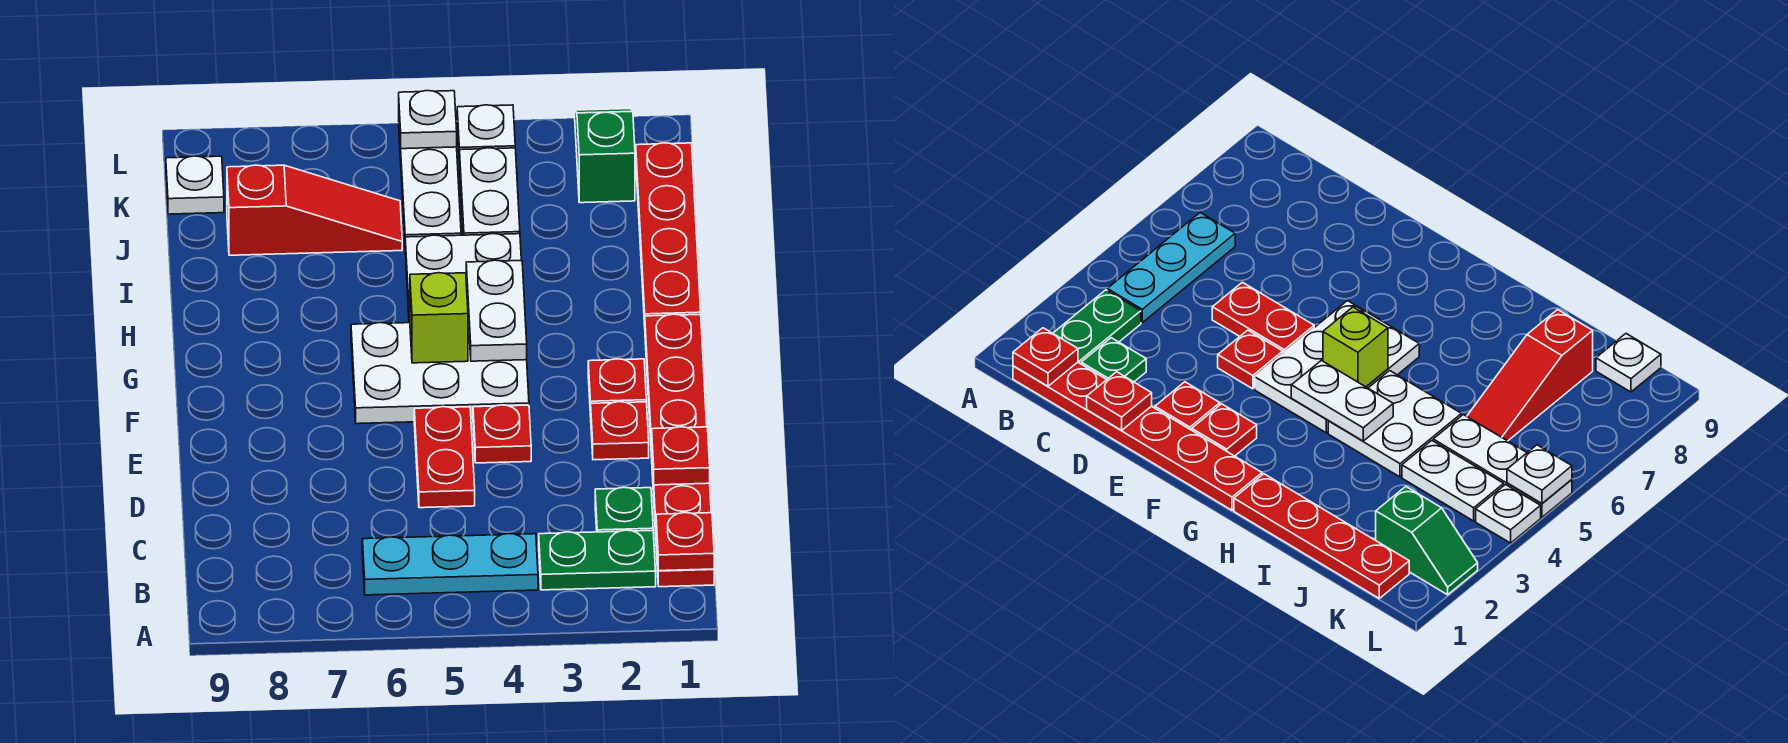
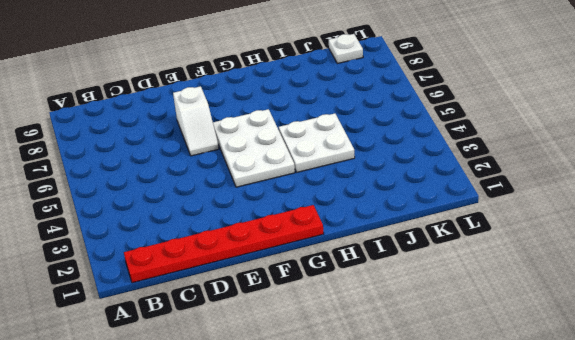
white slope E6:E7 level 1 top 7 -> none
none -> green plate B2:B3 level 1
none -> cyan plate B4:B6 level 1
none -> green plate C2 level 1

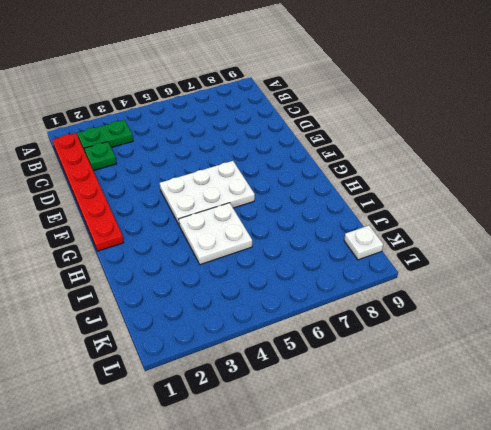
none -> cyan plate B4:B6 level 1
none -> red plate D5:E5 level 1
none -> red plate E2 level 1

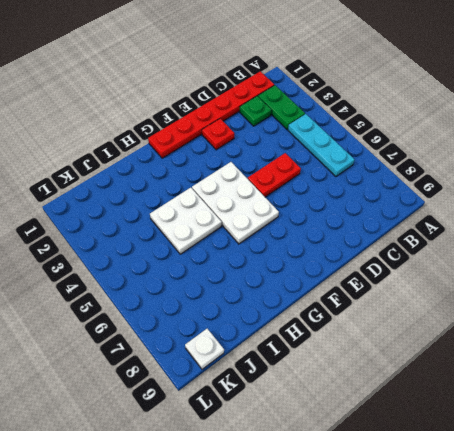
none -> red plate E4 level 1
none -> red plate F2 level 1
none -> red plate H1:K1 level 1

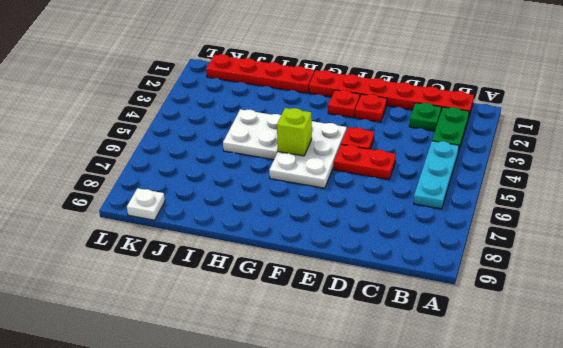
none -> white plate J4:K4 level 1
none -> white plate J5:L5 level 1
none -> red slope J6:J8 level 1 top 8

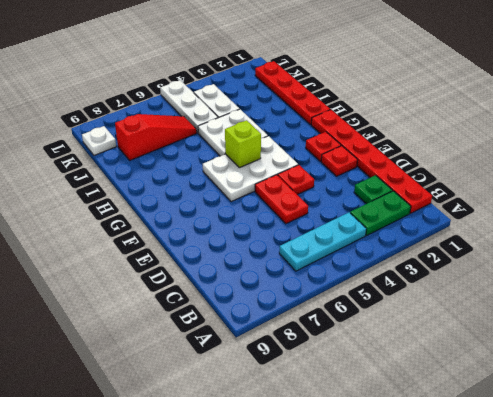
none -> green slope K2:L2 level 1 top K
none -> white plate L4 level 1
none -> red plate B1 level 2

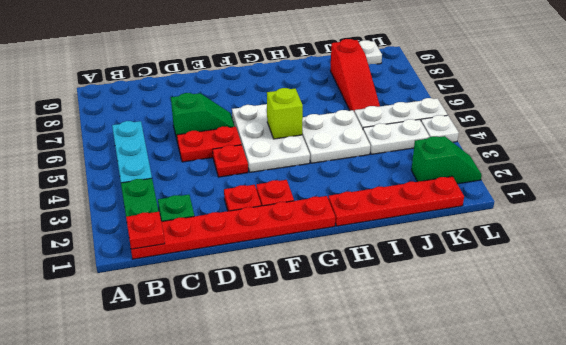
green slope D6:E6 level 1 top D -> none
none -> red plate D1 level 2
none -> white plate G4:H4 level 2
none -> white plate L5 level 2

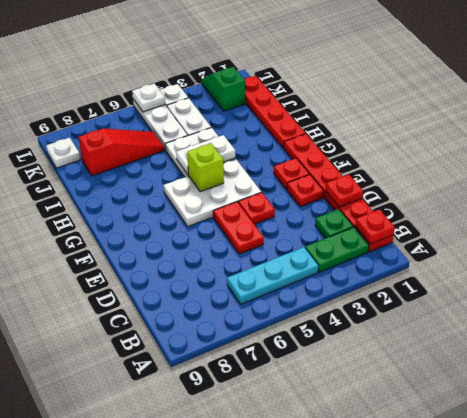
white plate H4:H5 level 2 -> white plate G4:H4 level 2

